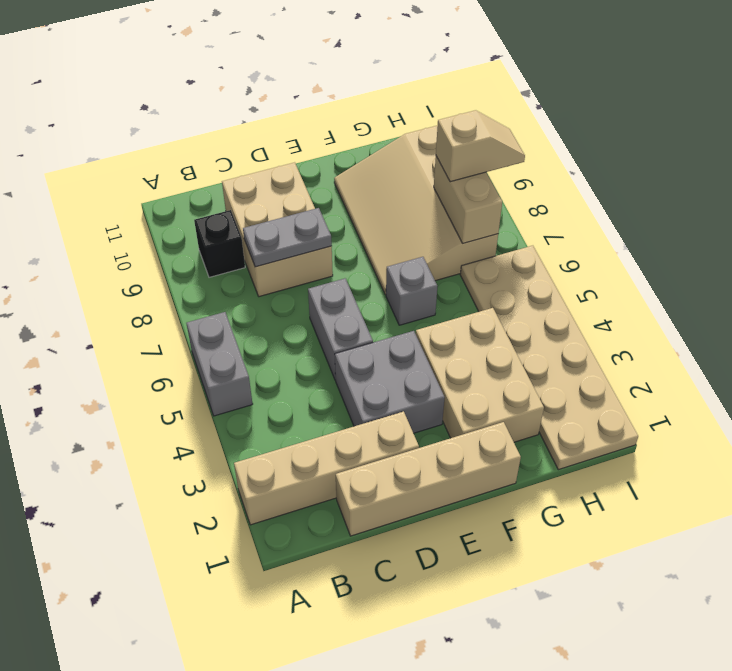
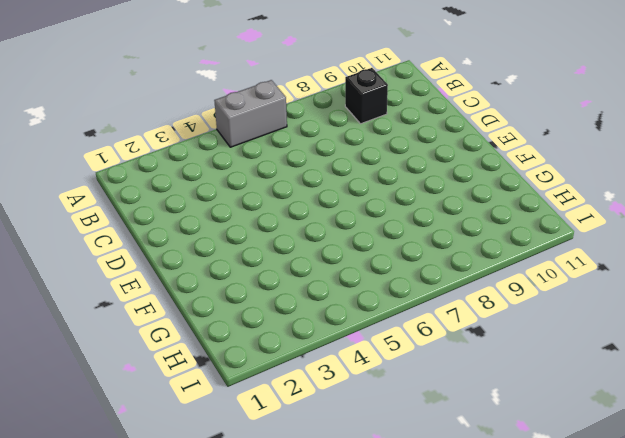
none -> tan brick A2:D2 level 1
none -> tan brick C1:F1 level 1
none -> tan brick C8:D10 level 1

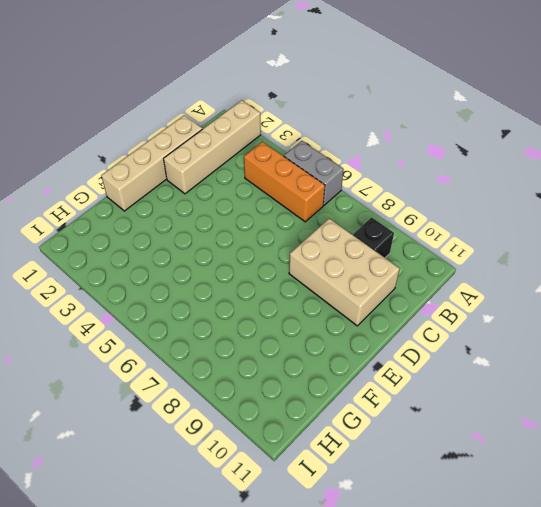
orange brick B4:B6 level 1 -> none
none -> grey brick D3:E4 level 1
none -> grey brick D5:D6 level 1
none -> tan brick F2:G4 level 1

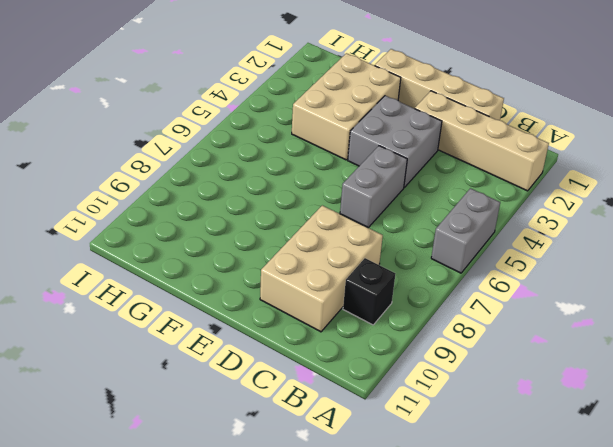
none -> grey brick F6 level 1
none -> tan slope F7:H10 level 1 top H
none -> tan plate H1:I6 level 1

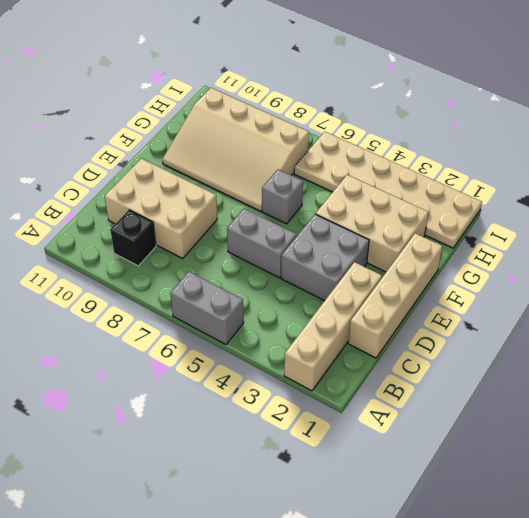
none -> grey plate C8:D8 level 2
none -> tan brick H7:H8 level 2
none -> tan slope H8:I8 level 3 top H

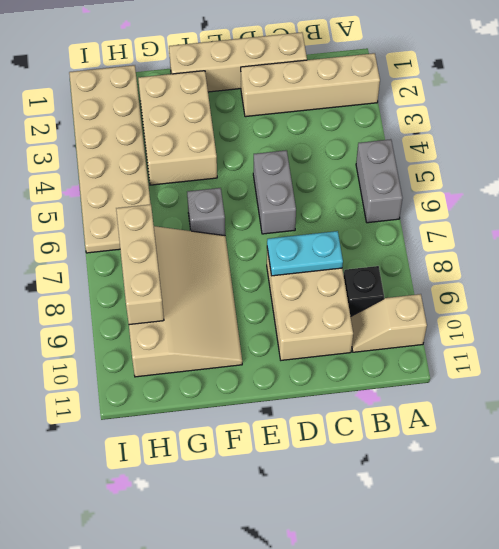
tan slope A10:B10 level 1 top A -> tan slope H8:I8 level 3 top H
cyan plate C8:D8 level 2 -> grey plate C8:D8 level 2
tan brick H7:H9 level 2 -> tan brick H7:H8 level 2
none -> grey brick D3:E4 level 1

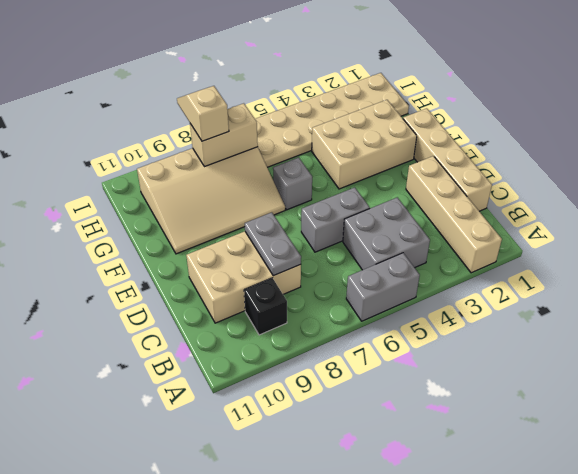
grey brick B4:C5 level 1 -> grey brick D3:E4 level 1

